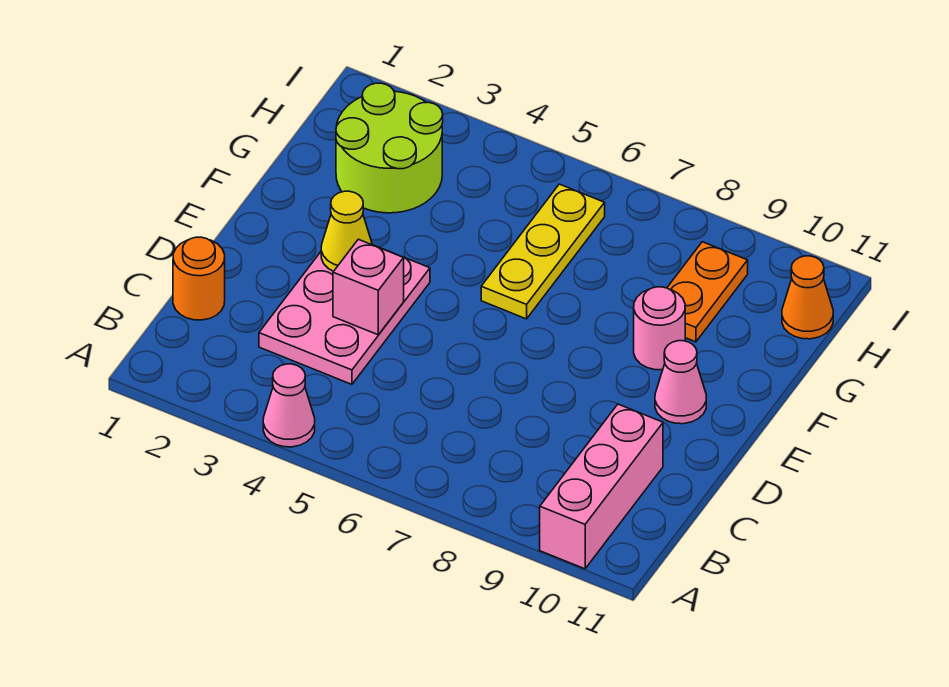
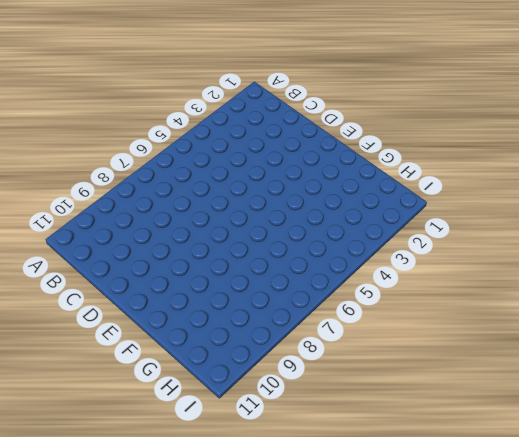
none -> pink cone A4 level 1
none -> pink brick A10:C10 level 1
none -> orange round brick C1 level 1

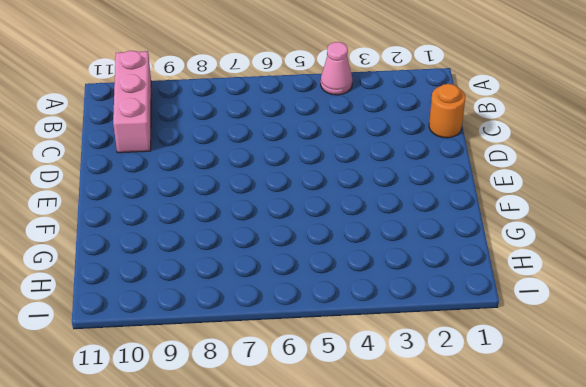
none -> pink plate C3:E4 level 1
none -> pink cone E10 level 1
none -> yellow plate F6:H6 level 1

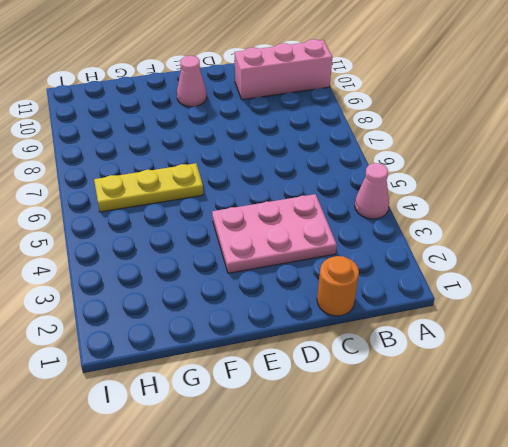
none -> pink round brick F9 level 1
none -> lime round brick G2:H3 level 1
none -> orange plate G9:H9 level 1

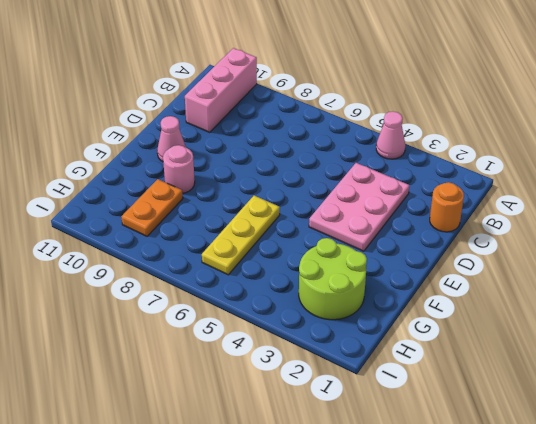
none -> orange cone H11 level 1
none -> pink brick D4 level 2
none -> yellow cone E3 level 2

